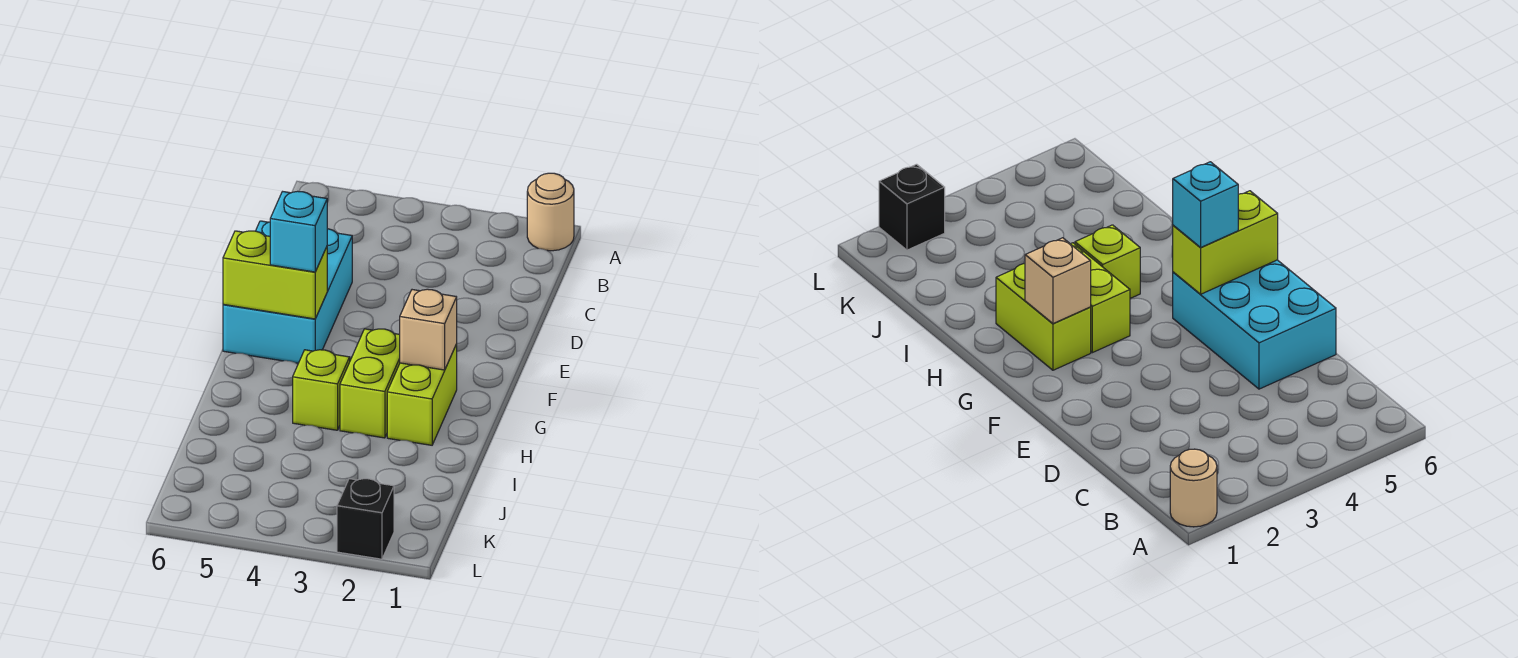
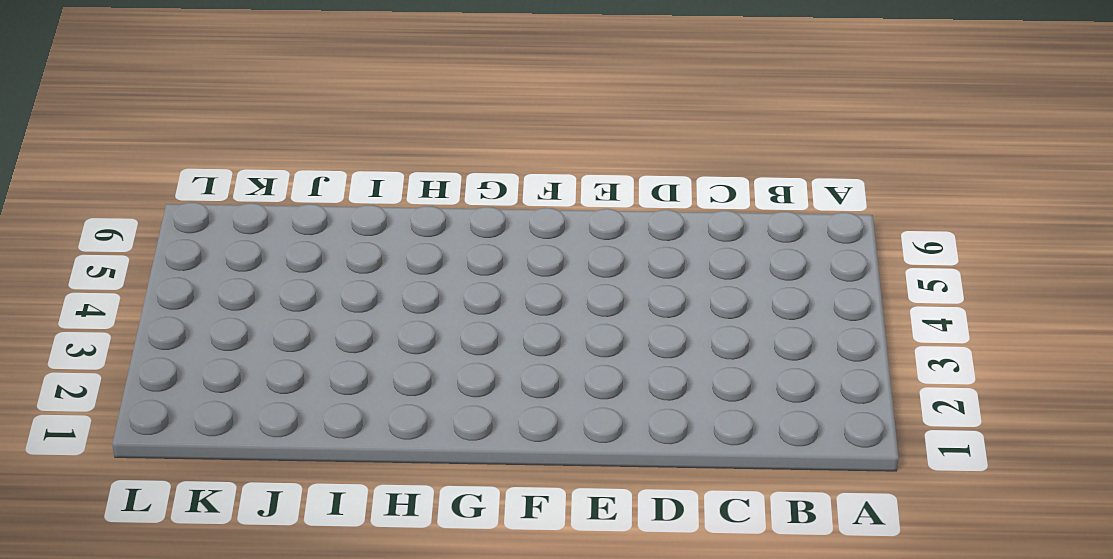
none -> tan round brick A1 level 1
none -> cyan brick D5:F6 level 1

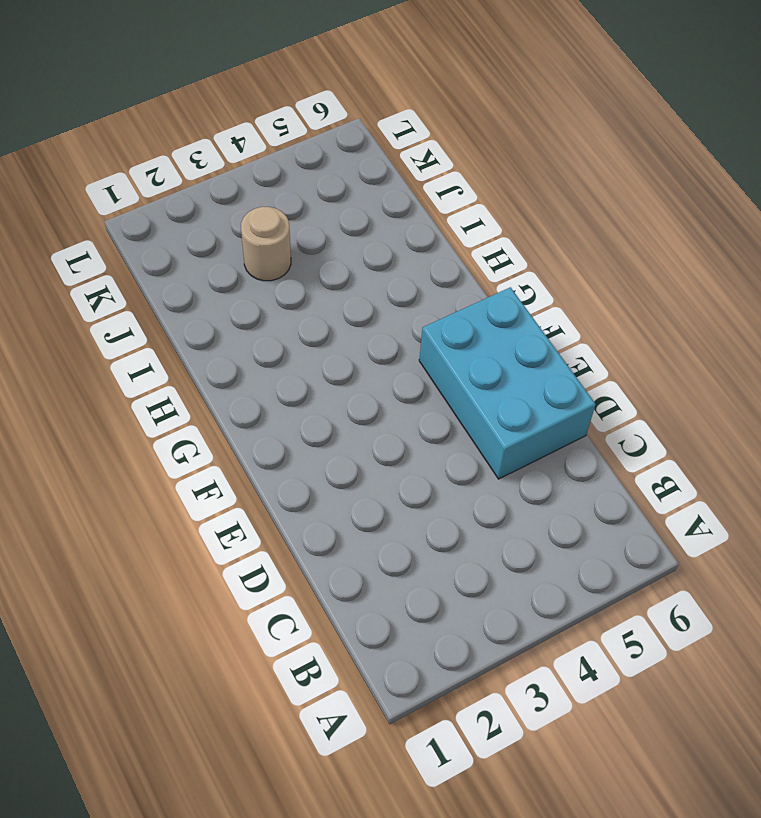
tan round brick J3 level 1 -> tan round brick A1 level 1
none -> lime brick G2:H2 level 1
none -> lime brick G3:H3 level 1

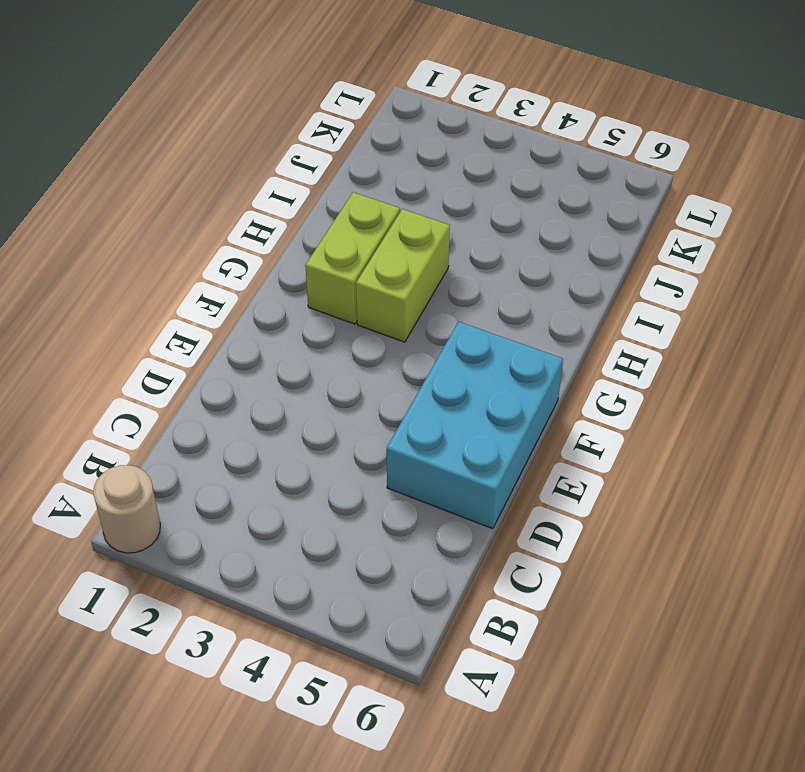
none -> lime brick H4 level 1
none -> black brick L2 level 1

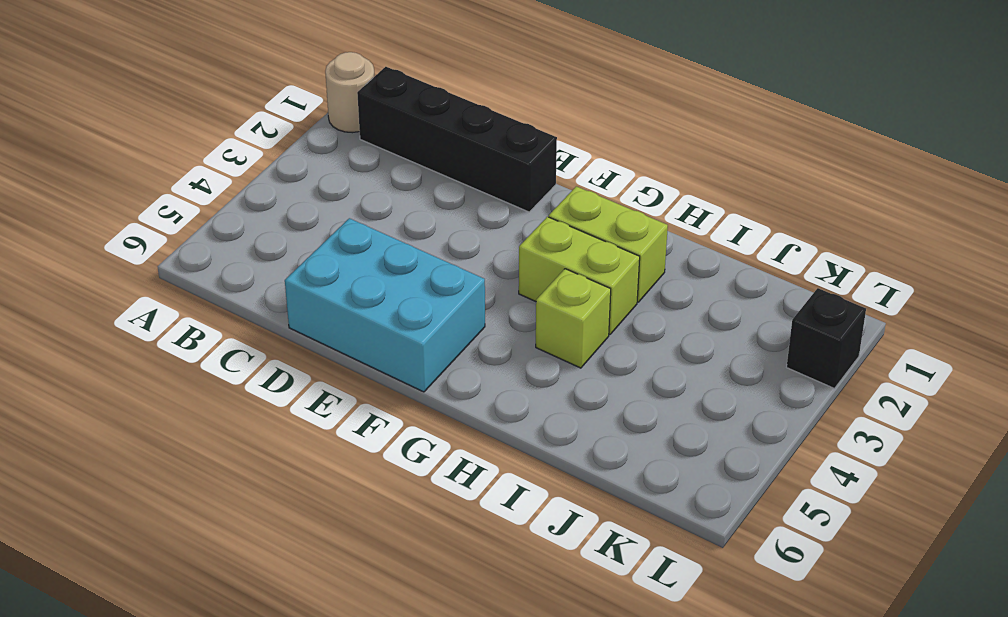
black brick B1:E1 level 1 -> none
none -> lime brick F5:F6 level 2
none -> tan brick G2 level 2

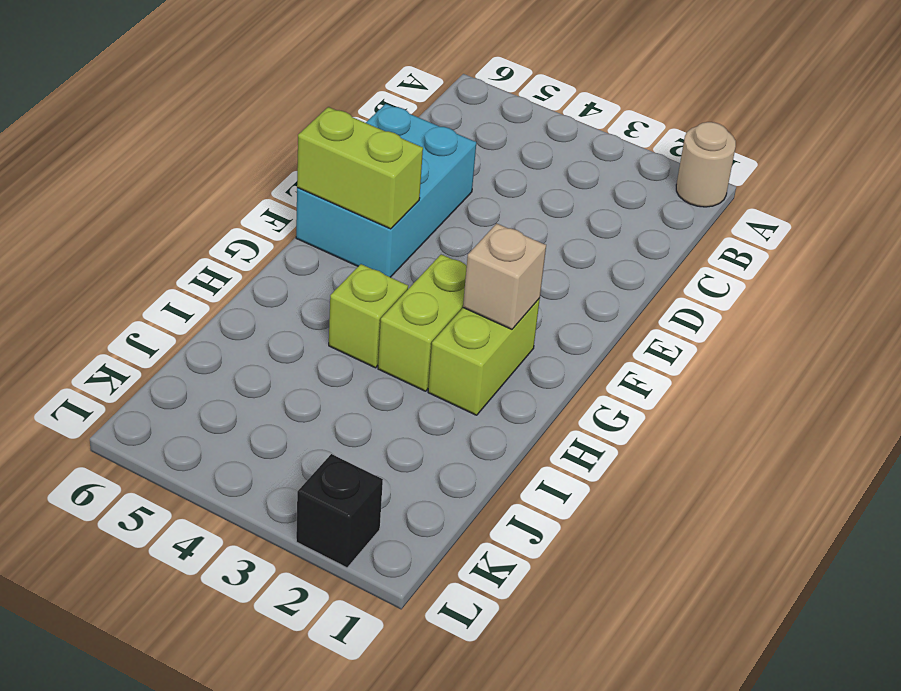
none -> cyan brick F5 level 3

